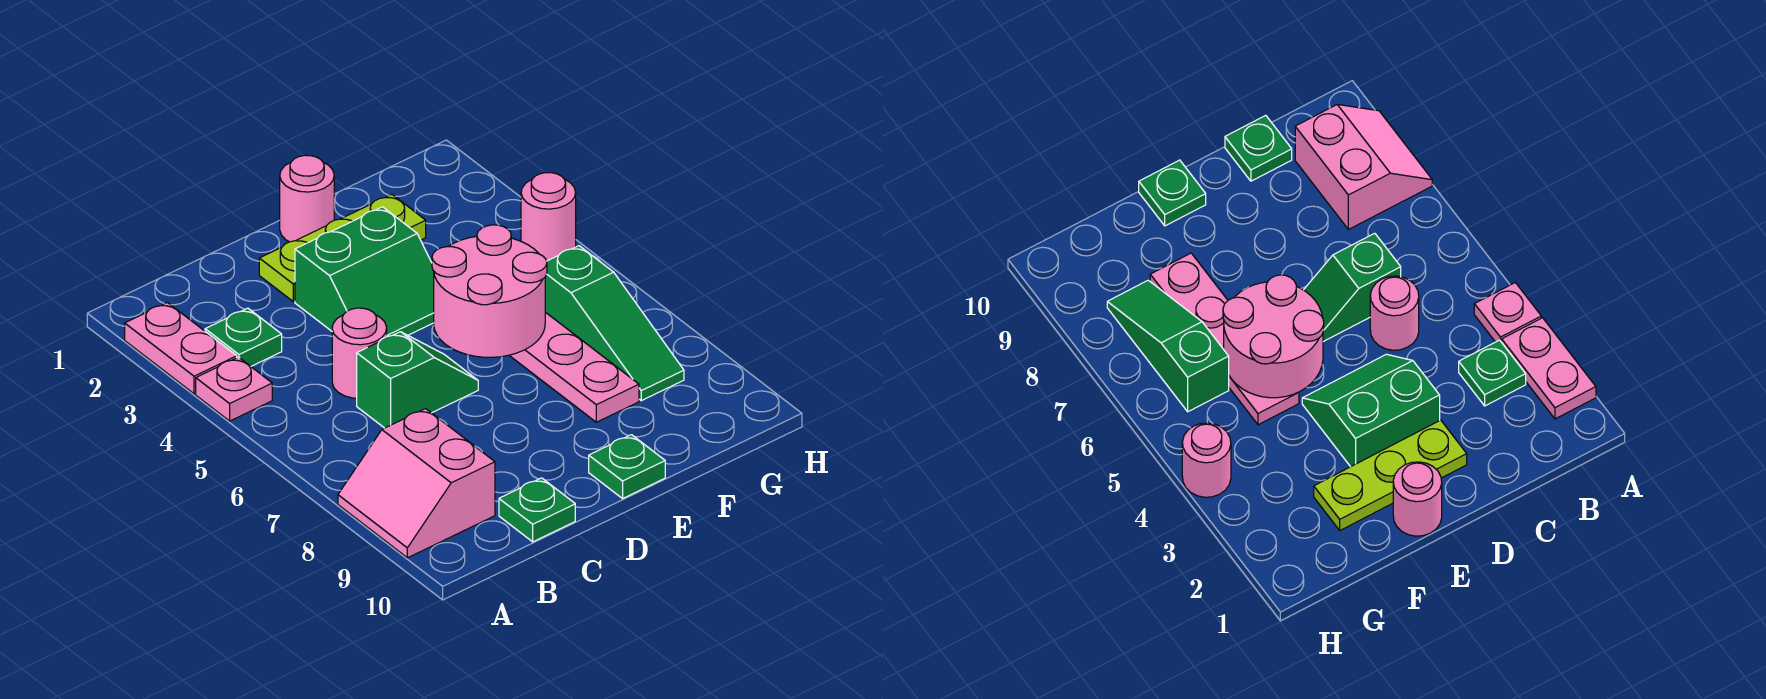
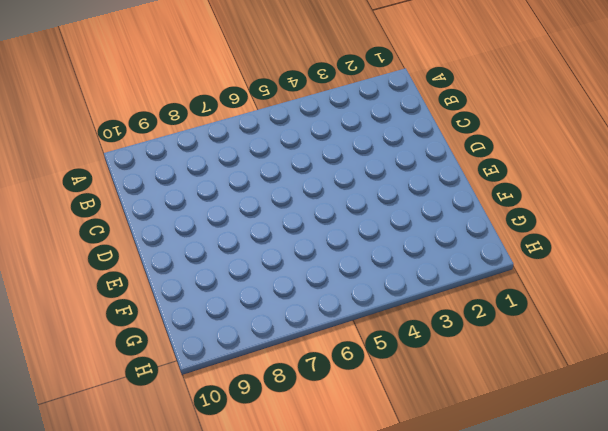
none -> pink plate A2:A3 level 1
none -> pink plate A4 level 1
none -> pink slope A8:B9 level 1 top B

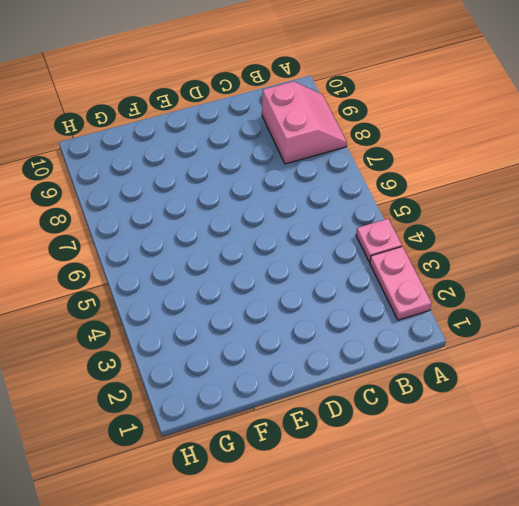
none -> green plate B3 level 1
none -> pink round brick C5 level 1
none -> green slope C6:D6 level 1 top C

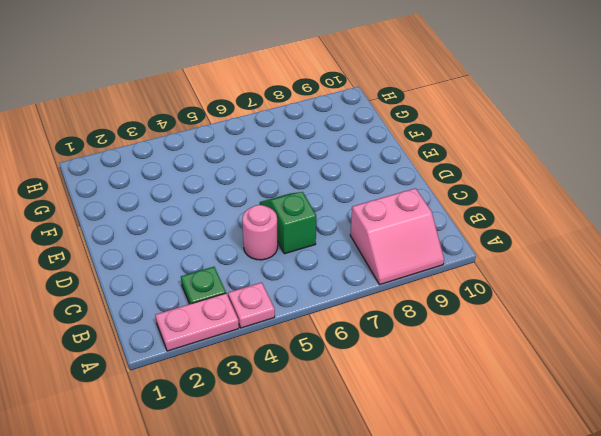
none -> green plate C10 level 1
none -> lime plate D2:F2 level 1
none -> green slope D3:E4 level 1 top 3

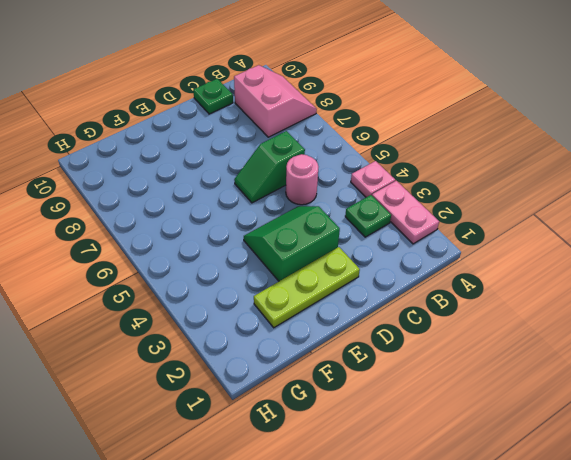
none -> pink round brick E1 level 1
none -> green plate E10 level 1
none -> pink plate F5:F8 level 1

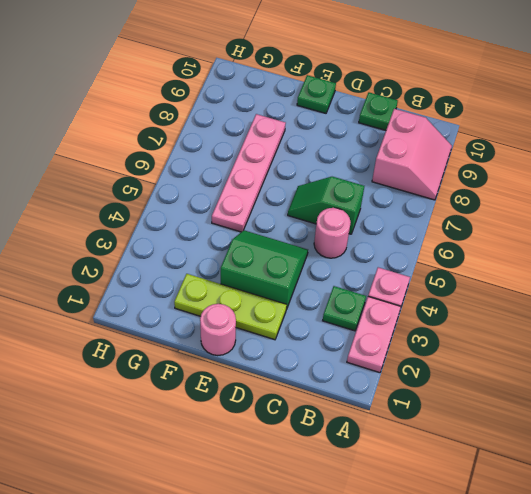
none -> green slope G6:G8 level 1 top 6
none -> pink round brick H4 level 1
none -> pink round brick E5:F6 level 2

